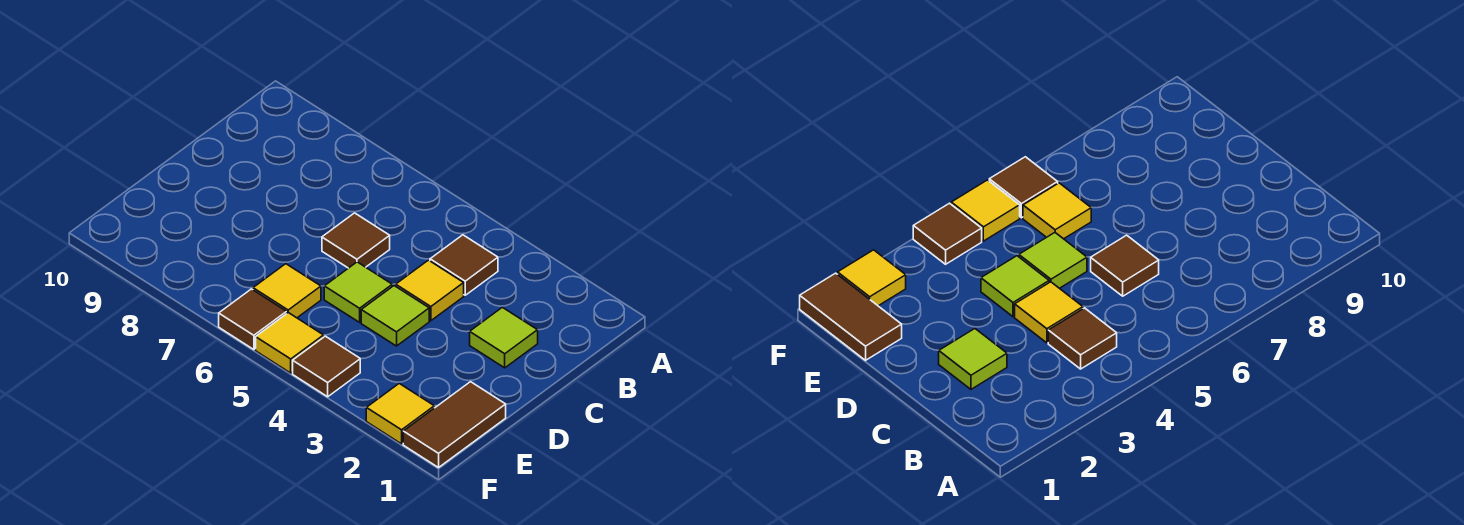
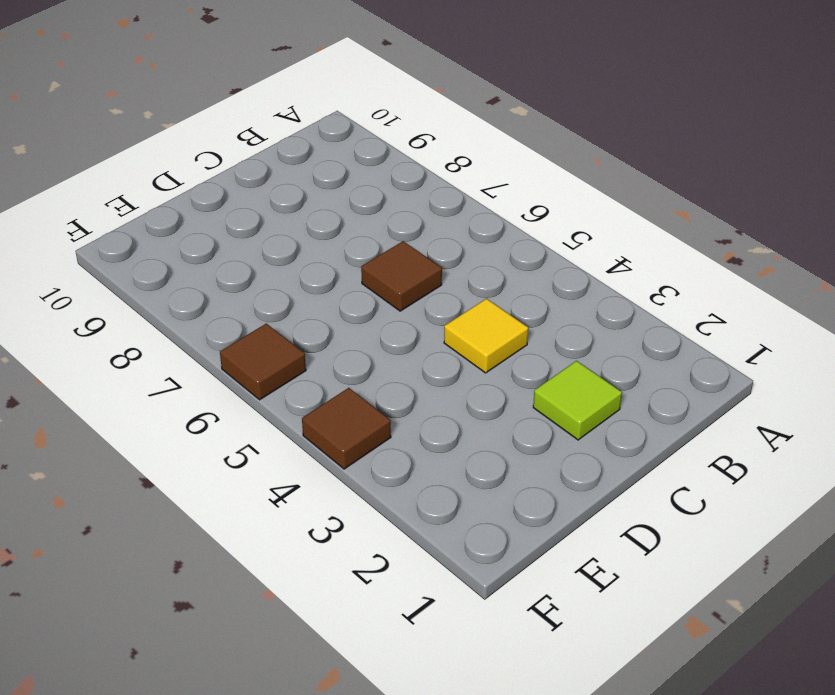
none -> brown tile B4 level 1
none -> lime tile D4 level 1
none -> lime tile D5 level 1

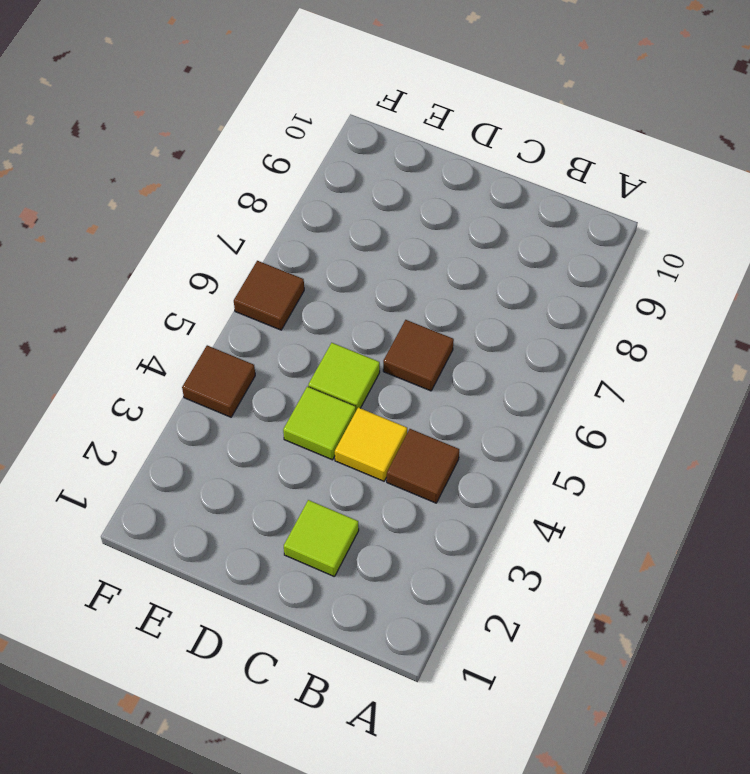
none -> brown tile E1:F1 level 1
none -> yellow tile E6 level 1
none -> yellow tile F2 level 1

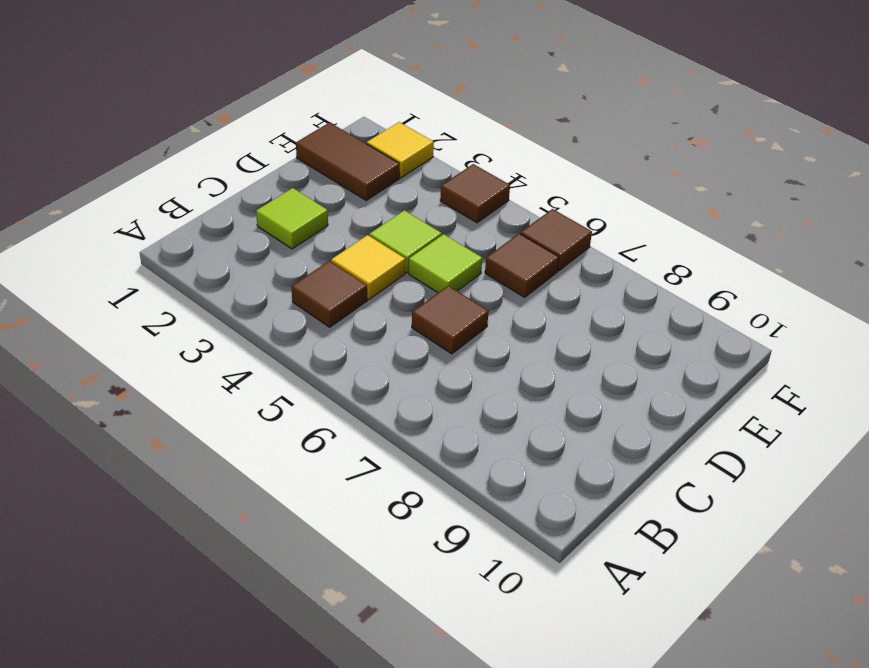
brown tile E1:E2 level 1 -> brown tile E1:F1 level 1
brown tile E6 level 1 -> yellow tile E6 level 1
none -> yellow tile F5 level 1

